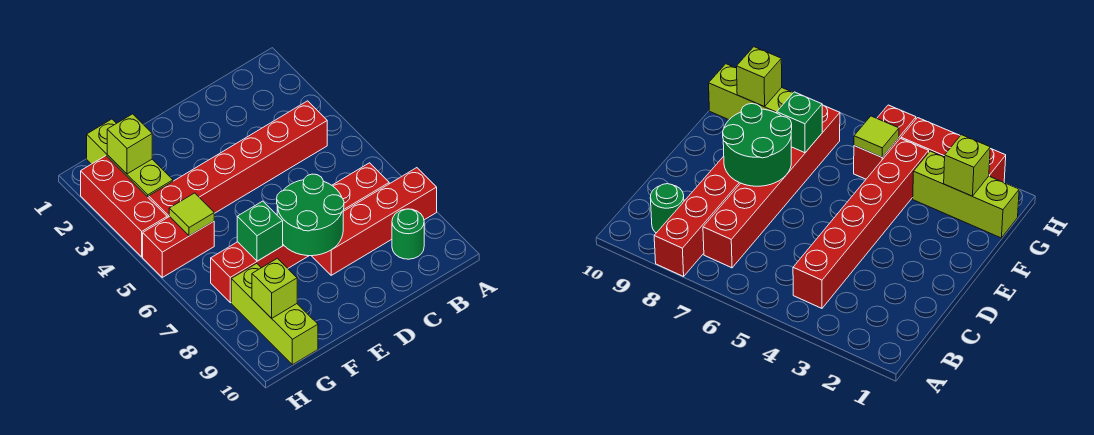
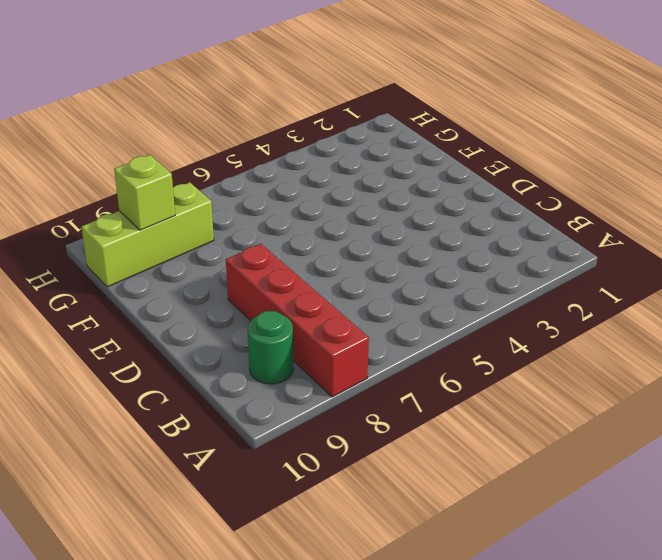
none -> red brick B4:G4 level 1
none -> red brick B7:G7 level 1
none -> lime brick G1:G3 level 1

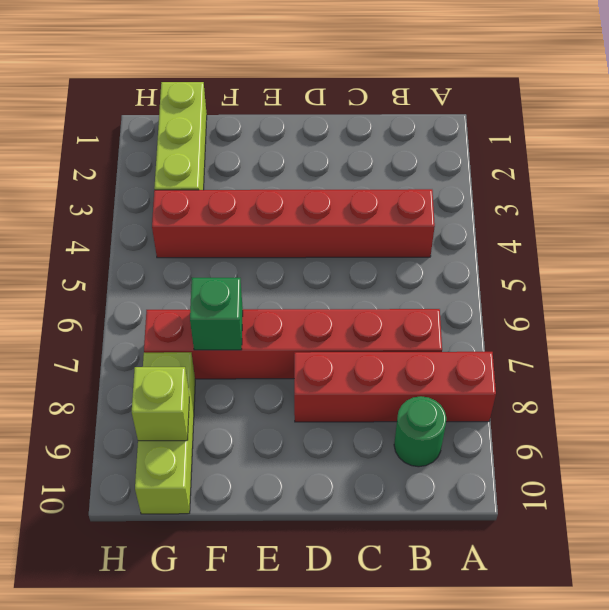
none -> red brick G5:H5 level 1
none -> red brick H2:H4 level 1
none -> green round brick D7:E8 level 2

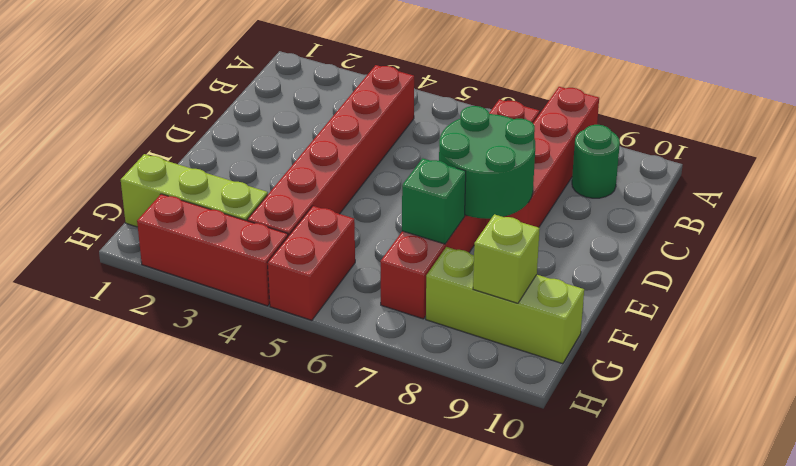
none -> lime brick G2 level 2
none -> lime tile G5 level 2

